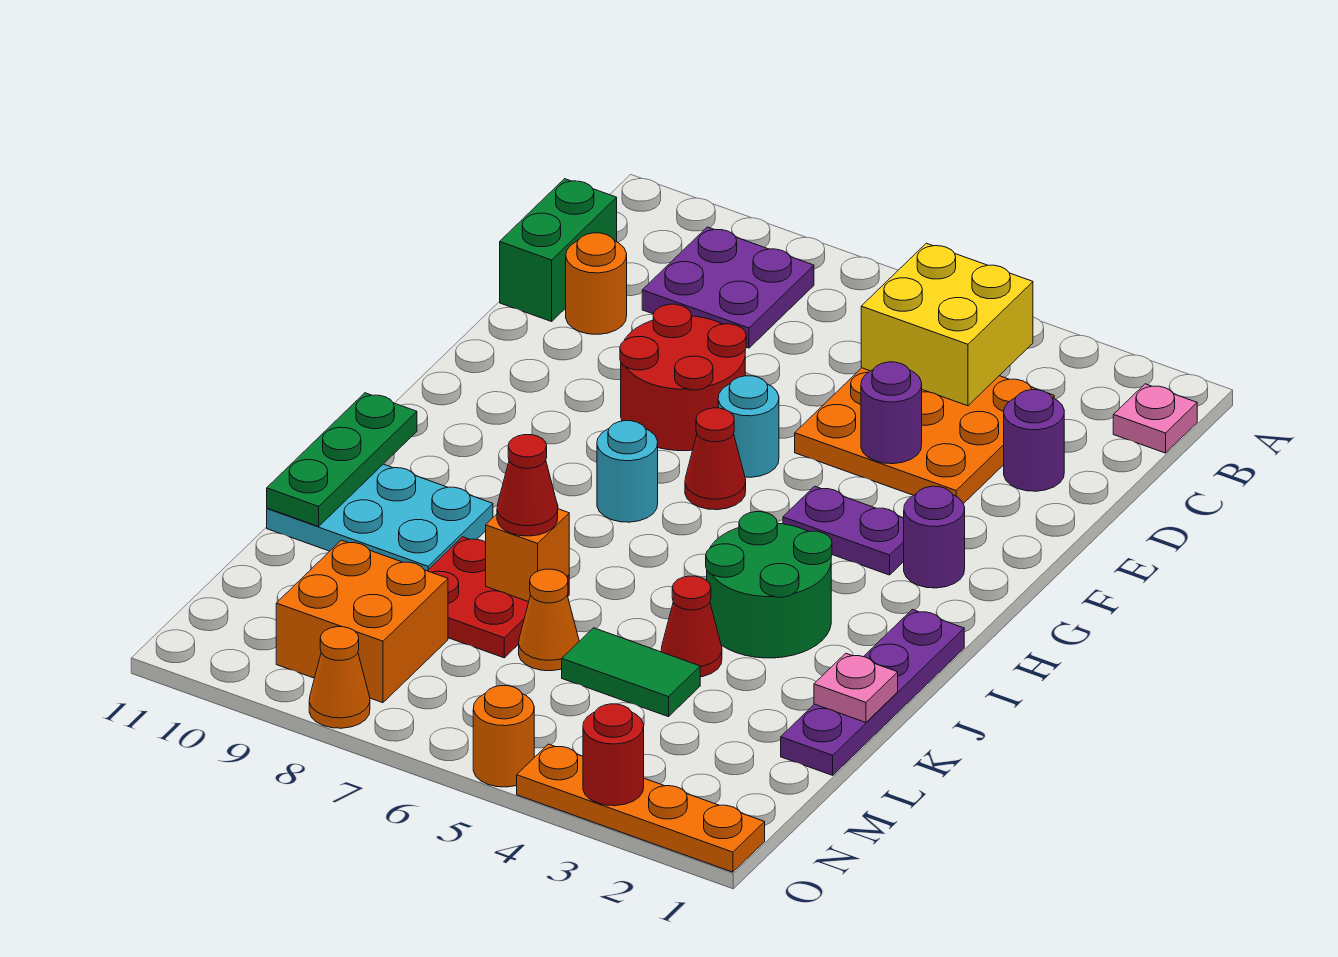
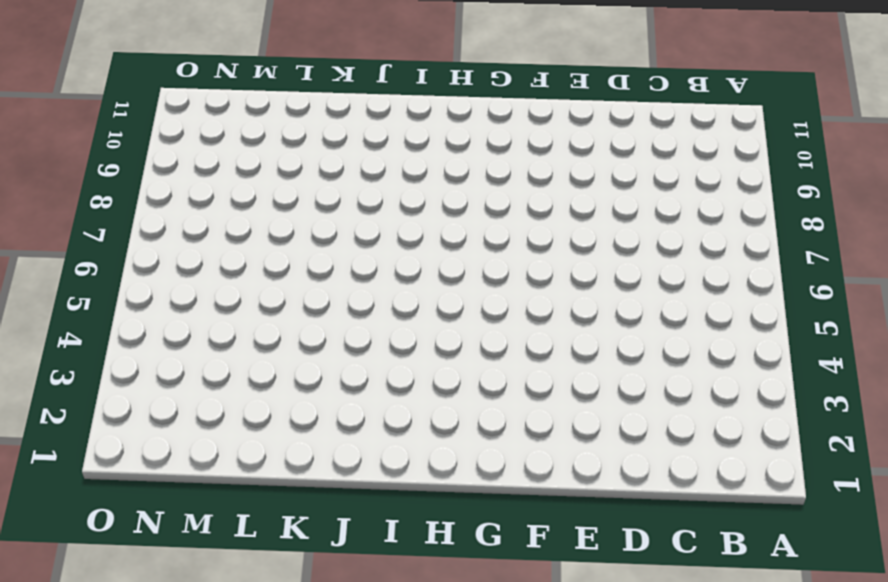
none -> pink plate B1 level 1
none -> purple plate B8:C9 level 1
none -> orange plate C3:E5 level 1
none -> green brick C11:D11 level 1

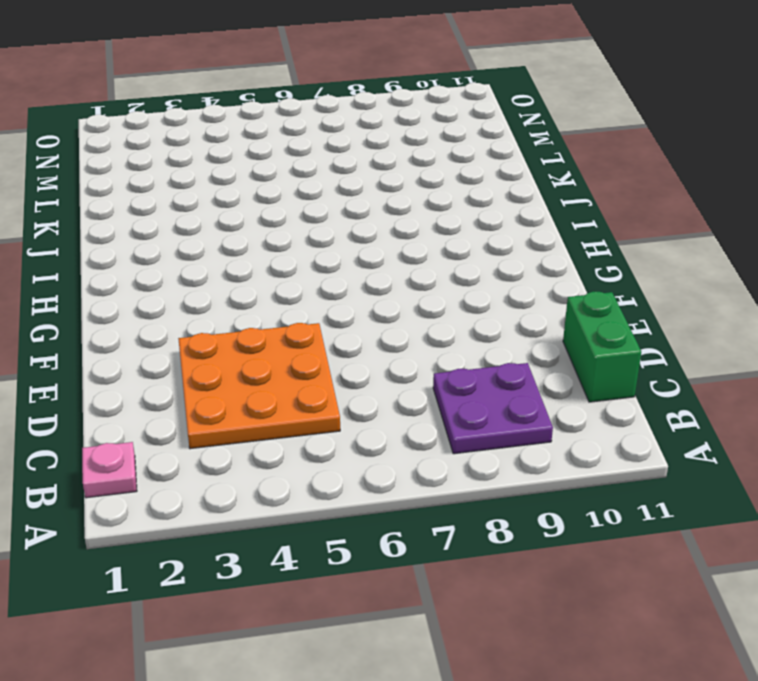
none -> purple round brick D2 level 1
none -> orange round brick D10 level 1
none -> red round brick E7:F8 level 1
none -> cyan round brick F6 level 1

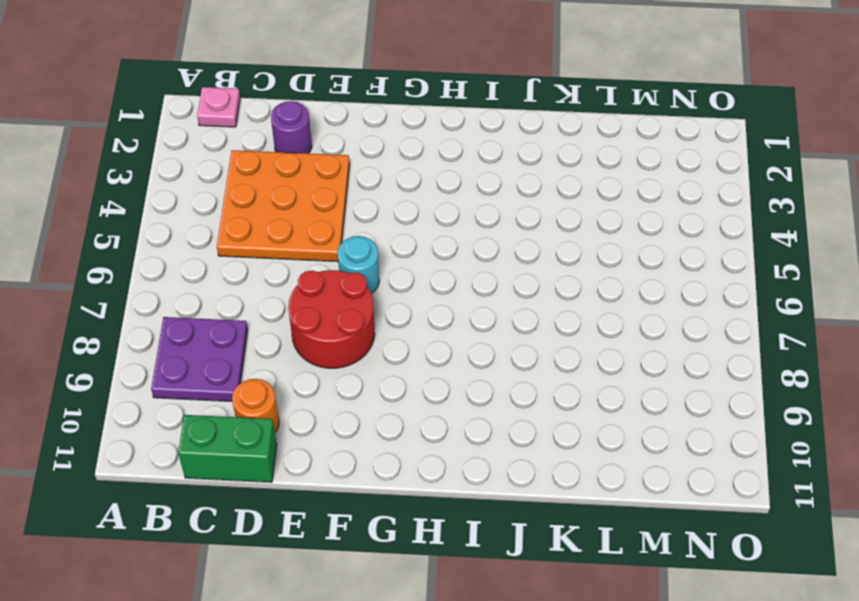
none -> purple round brick G2 level 1
none -> purple plate G3:G4 level 1
none -> red cone G6 level 1
none -> cyan round brick H7 level 1

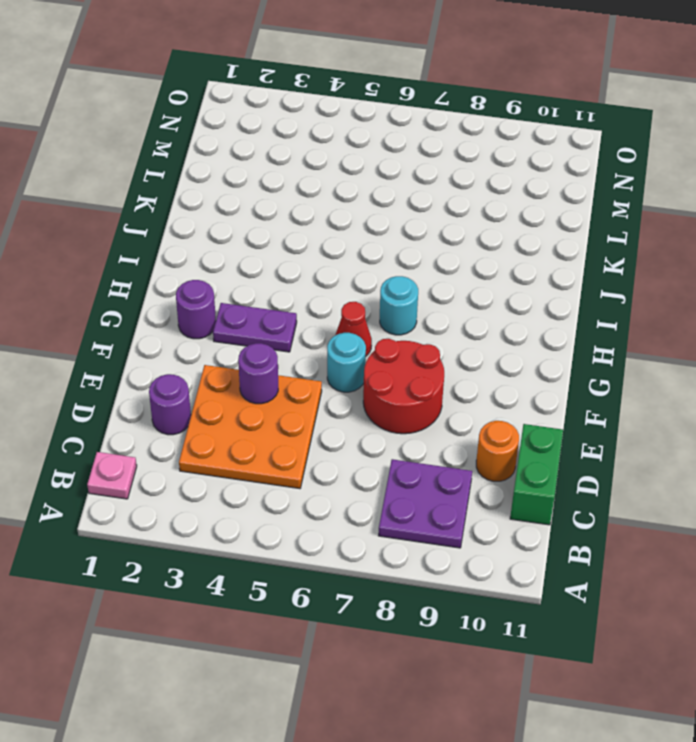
none -> purple plate I1:L1 level 1
none -> green round brick I3:J4 level 1
none -> cyan plate J9:K11 level 1
none -> red cone K4 level 1

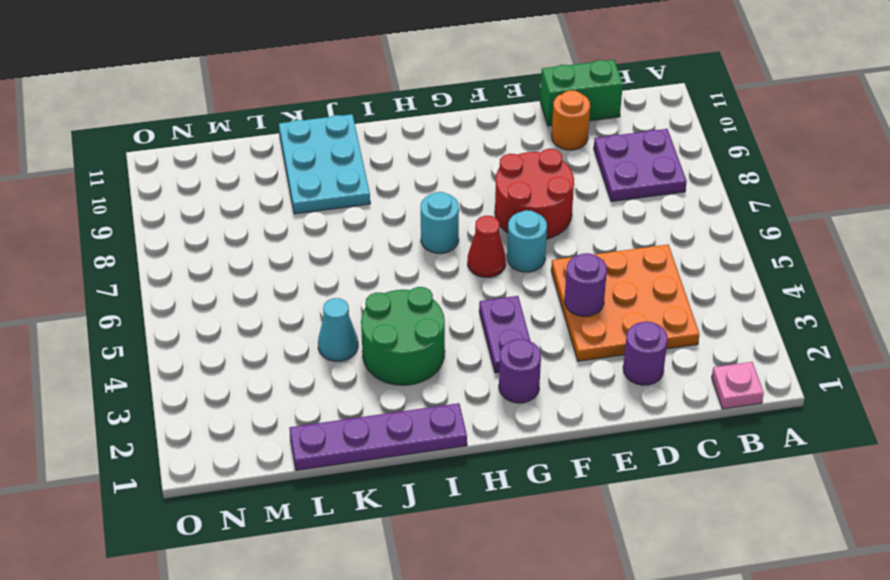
cyan cone K4 level 1 -> red cone K4 level 1
none -> red plate K7:L8 level 1
none -> green tile L4:L5 level 1
none -> orange cone L6 level 1
none -> orange brick M8:N9 level 1

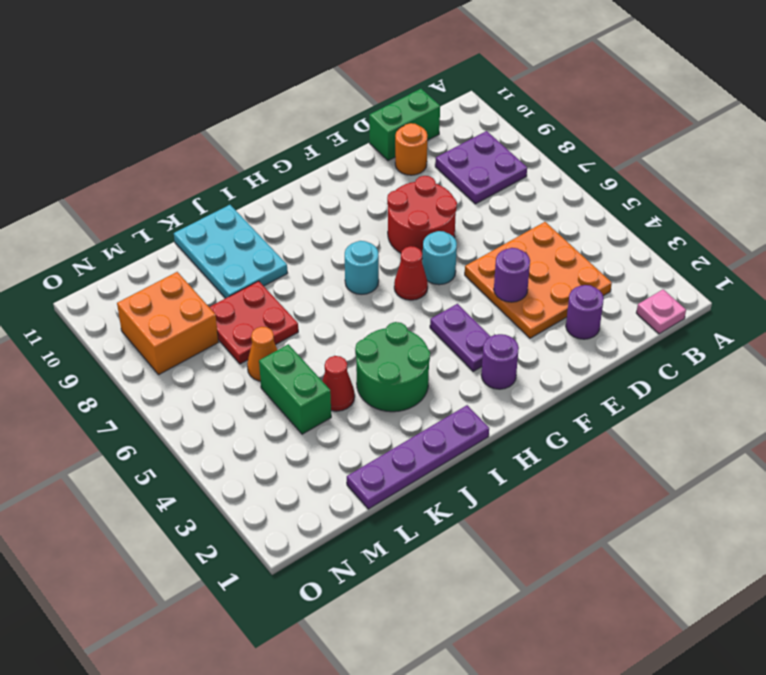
green brick L4:L5 level 1 -> green tile L4:L5 level 1
none -> orange plate O1:O4 level 1
none -> orange round brick O5 level 1
none -> orange cone O8 level 1
none -> yellow brick B4:C5 level 2

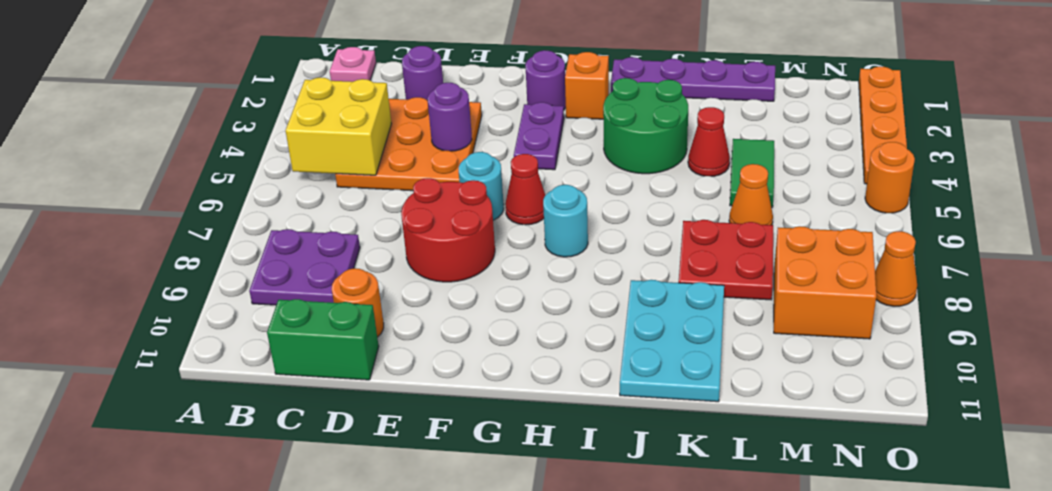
orange brick H2 level 1 -> orange brick K7 level 2
none -> green plate I11:K11 level 2
none -> pink plate K1 level 2
none -> red round brick O3 level 2
none -> red cone K7 level 3

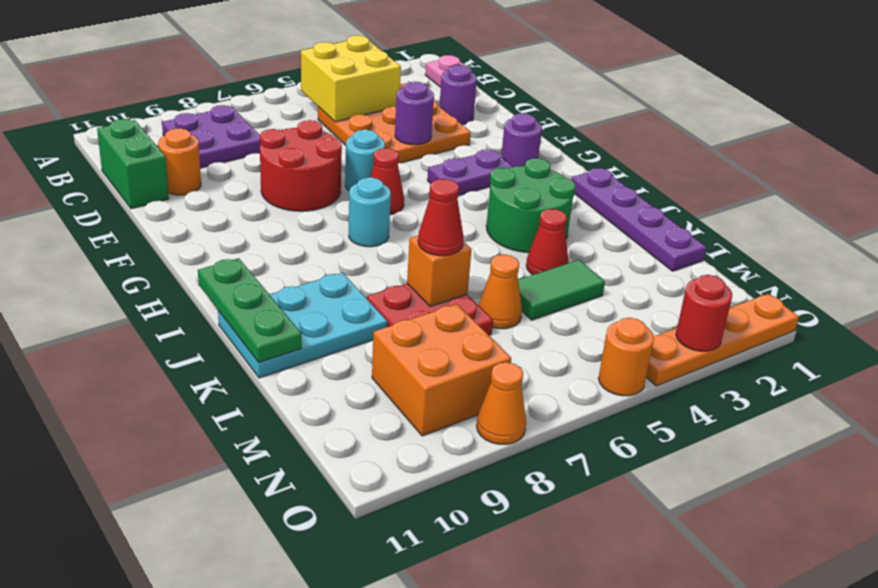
none -> pink plate K1 level 2

